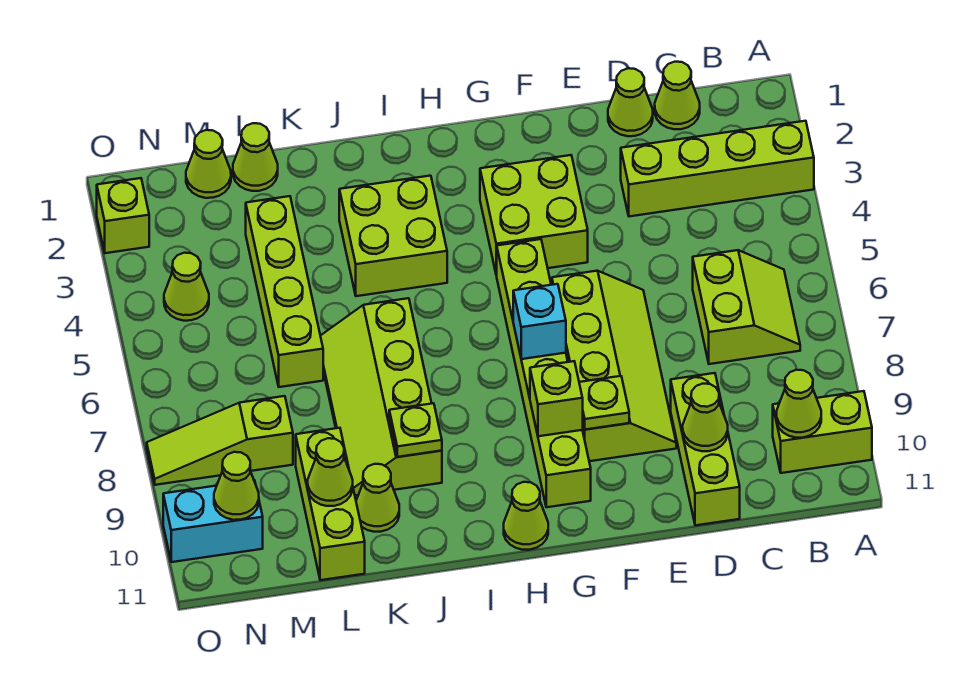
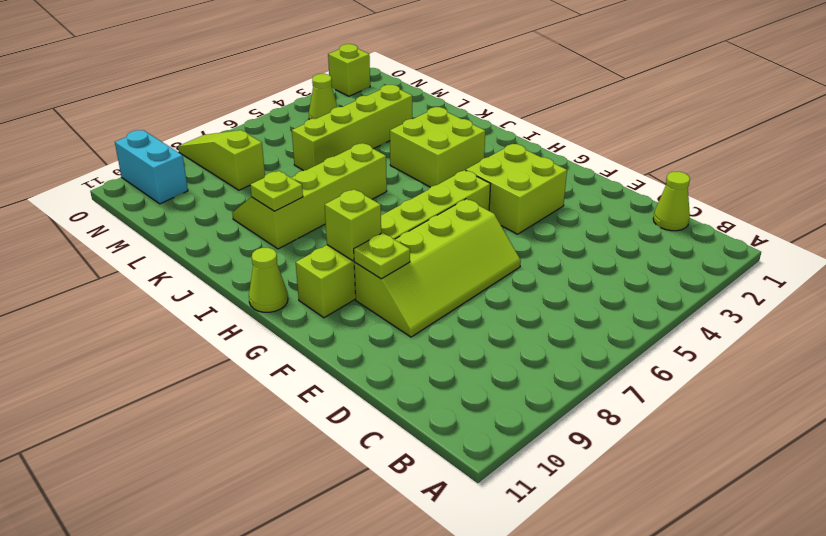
none -> lime brick A3:D3 level 1
none -> lime brick A10:B10 level 1
none -> lime slope B6:C7 level 1 top C

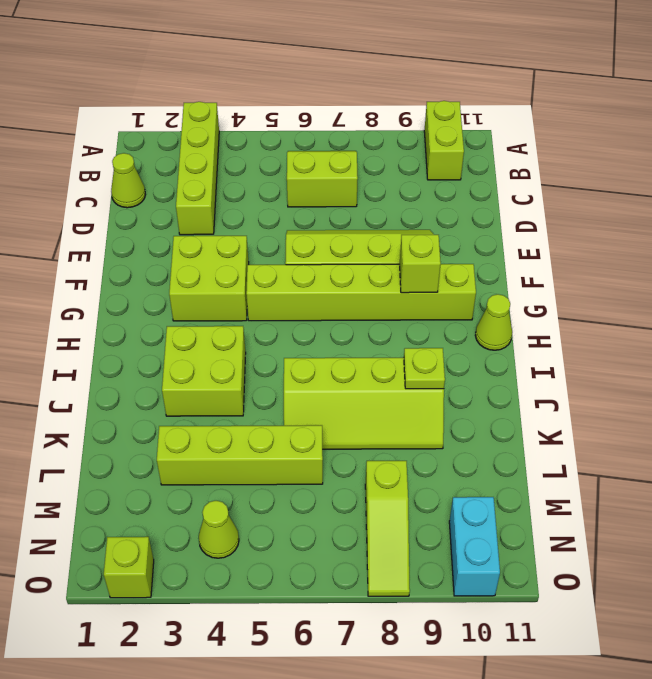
none -> lime cone D1 level 1
none -> lime brick D9:D11 level 1
none -> lime cone K10 level 1

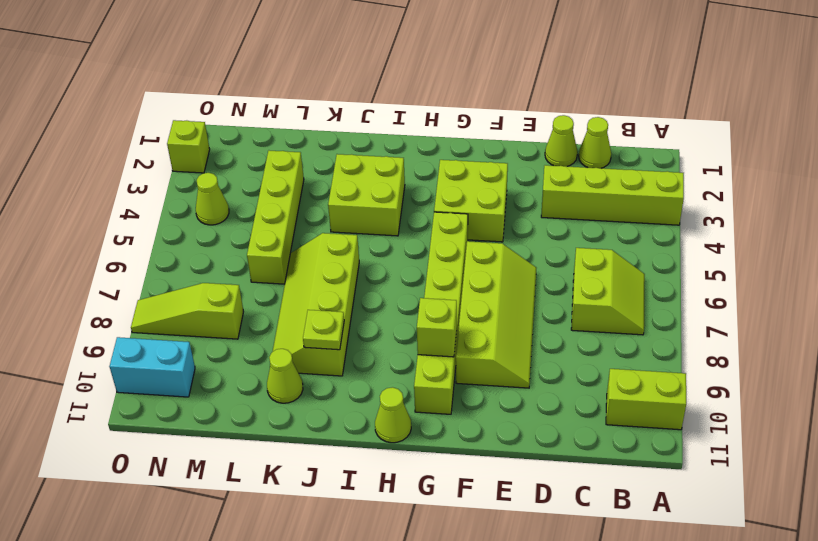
none -> lime brick D9:D11 level 1
none -> lime cone L1 level 1
none -> lime brick L9:L11 level 1

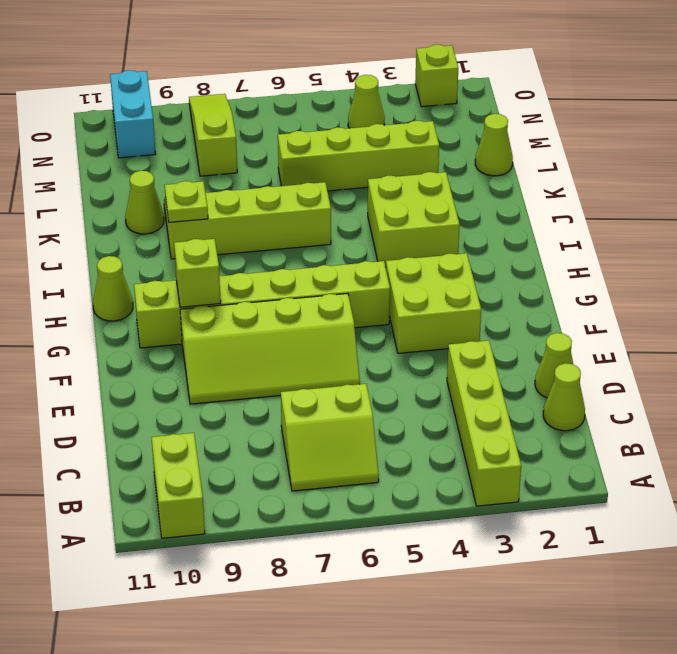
none -> lime brick D9:D11 level 1
none -> lime brick L9:L11 level 1
none -> lime cone M1 level 1

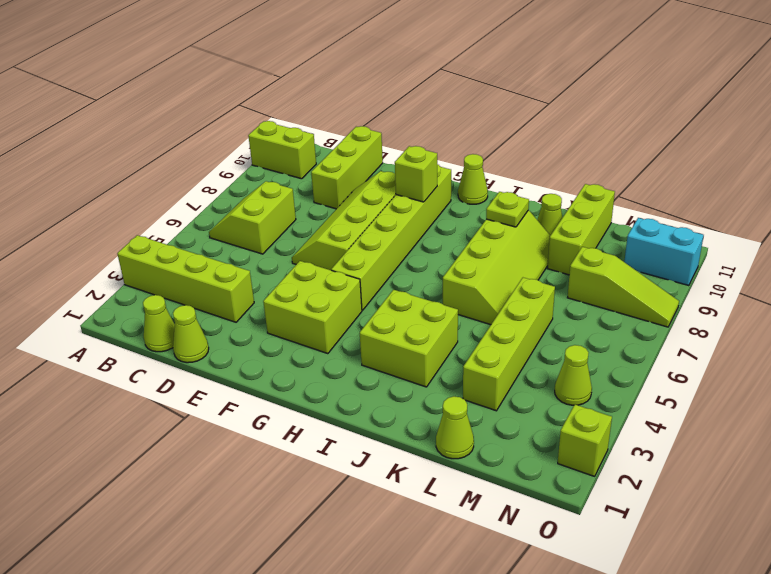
none -> lime cone M1 level 1
none -> lime cone B10 level 2
none -> lime cone D10 level 2

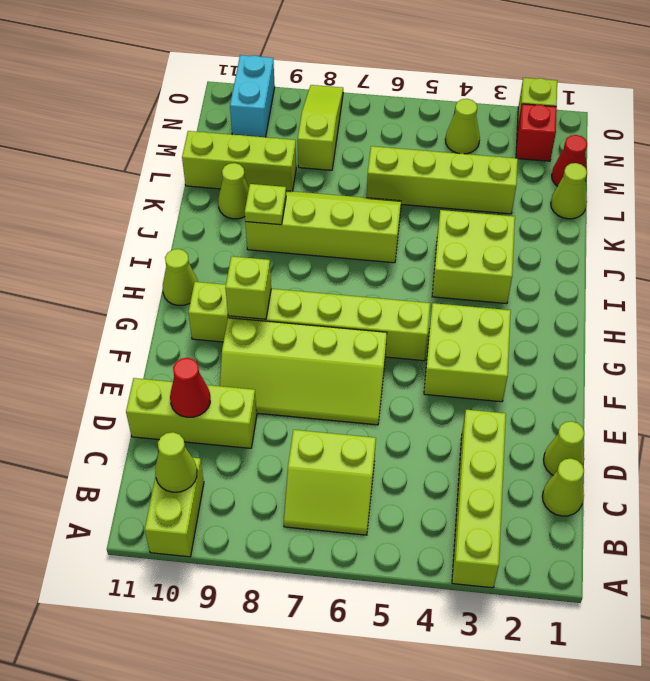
red cone D10 level 2 -> lime cone D10 level 2
red cone M1 level 1 -> lime cone M1 level 1
red brick N2 level 1 -> none
none -> lime plate F9 level 2
none -> cyan brick G7 level 2
none -> lime cone L10 level 2

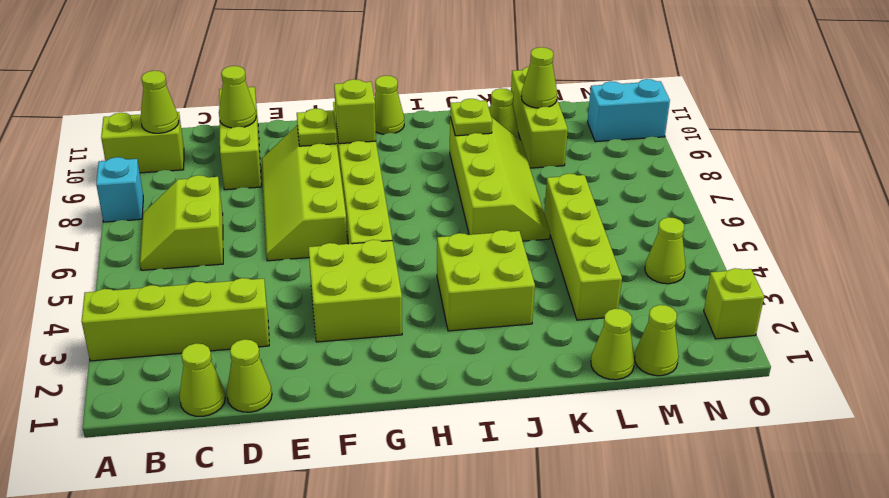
cyan brick A8 level 1 -> cyan brick G7 level 2
none -> lime slope M8:O8 level 1 top M
none -> lime cone N10 level 2

